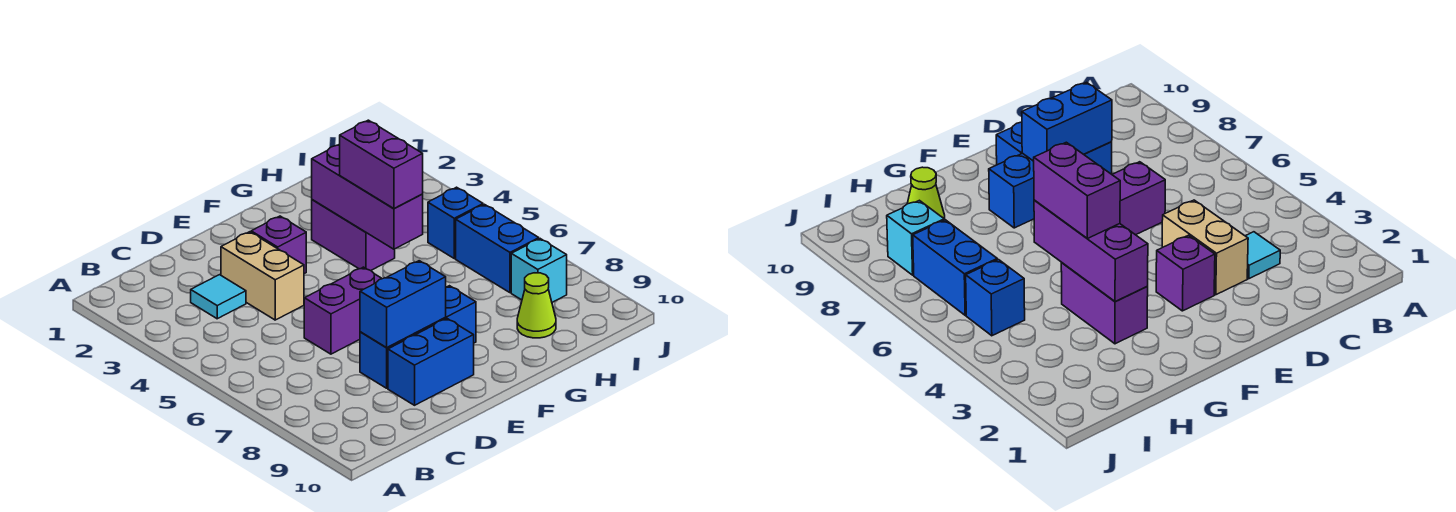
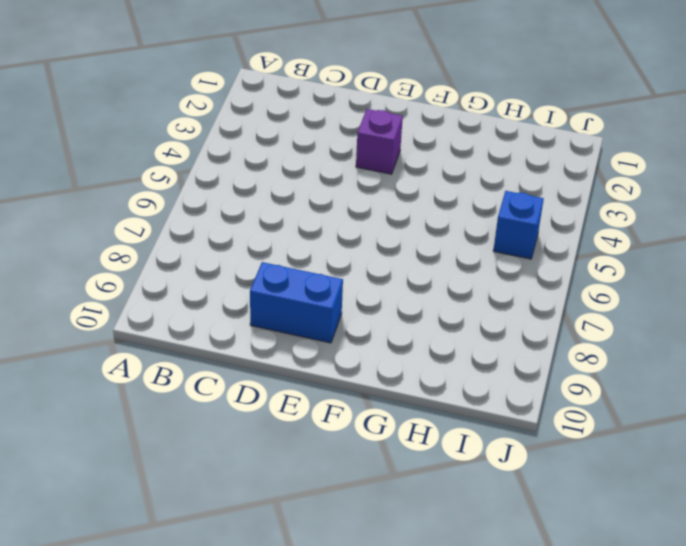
none -> cyan tile C3 level 1
none -> tan brick D3:D4 level 1
none -> purple brick D6:E6 level 1

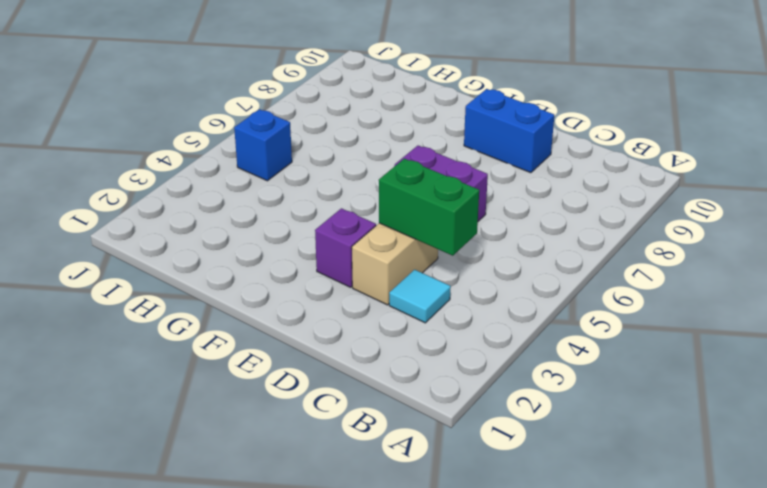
green brick C4:D4 level 2 -> none
none -> blue brick D8:F8 level 1
none -> purple brick G3:G4 level 1
none -> lime cone H9 level 1

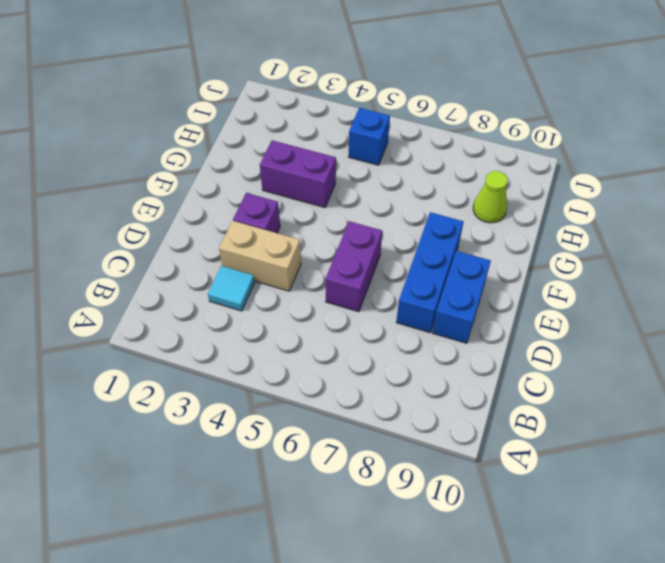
none -> blue brick I6:I7 level 1
none -> cyan brick I8 level 1
none -> blue brick D8:E8 level 2

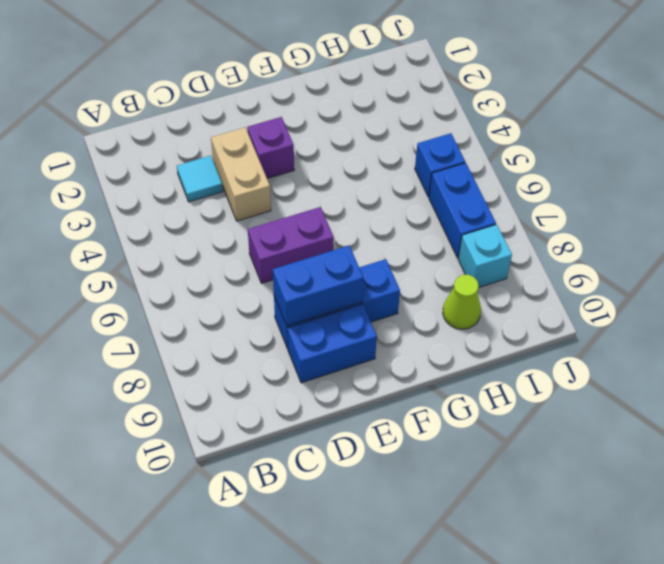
none -> purple brick G3:G4 level 1
none -> purple brick G3:G5 level 2
none -> purple brick G4:G5 level 3

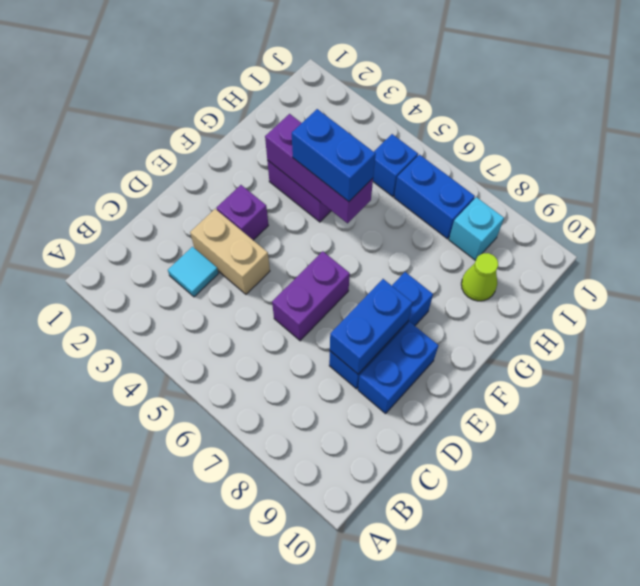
blue brick G4:G5 level 3 -> purple brick G4:G5 level 3

